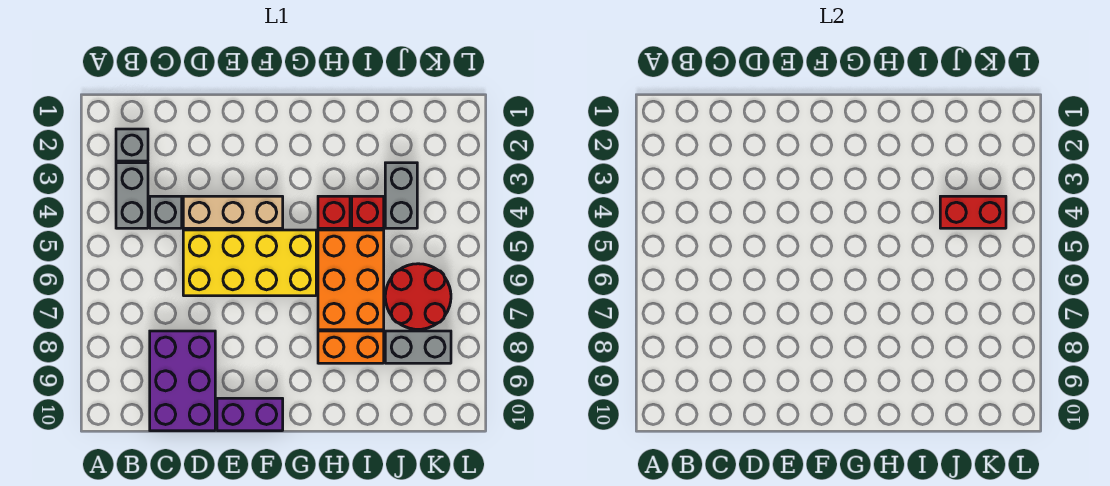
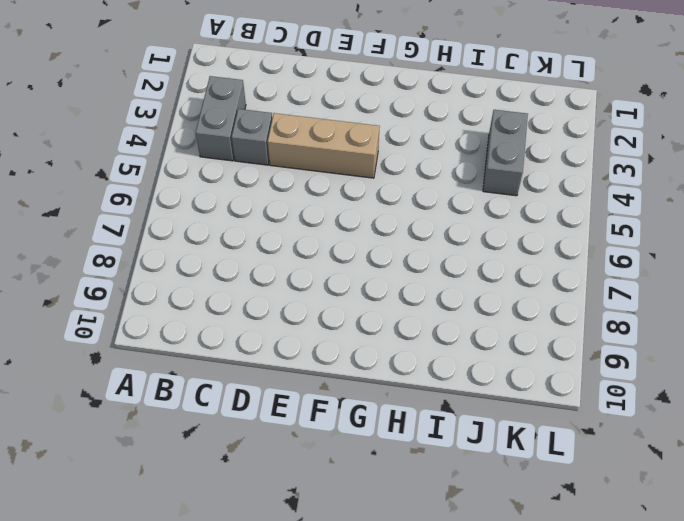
none -> grey brick B2 level 1
none -> purple brick C8:D10 level 1
none -> yellow brick D5:G6 level 1

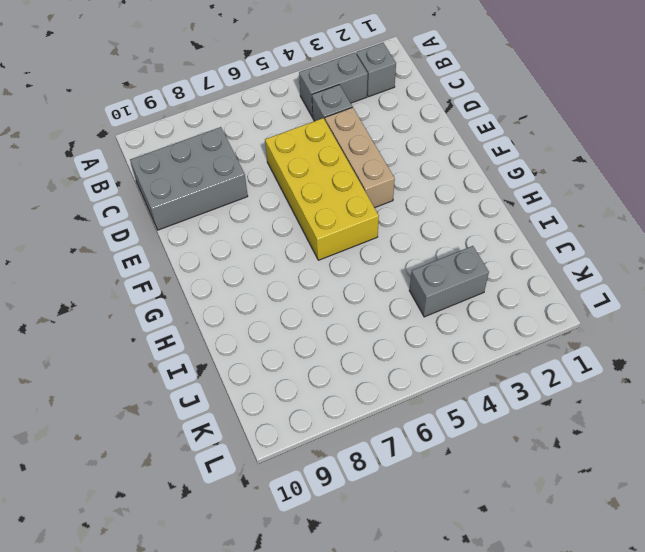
grey brick C8:D10 level 1 -> purple brick C8:D10 level 1
none -> purple brick E10:F10 level 1
none -> red brick H4 level 1
none -> orange brick H5:I7 level 1

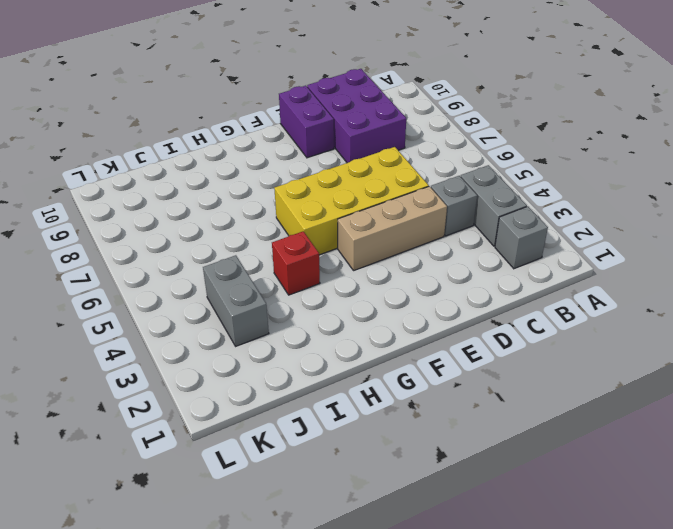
purple brick E9:E10 level 1 -> purple brick E10:F10 level 1
none -> orange brick H5:I7 level 1
none -> orange brick H8:I8 level 1
none -> red brick I4 level 1

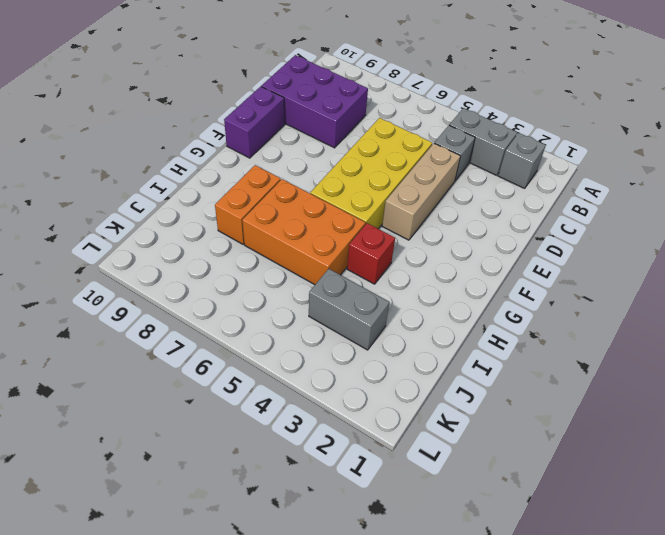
none -> red brick I4 level 1
none -> red round brick J6:K7 level 1
none -> grey brick J8:K8 level 1

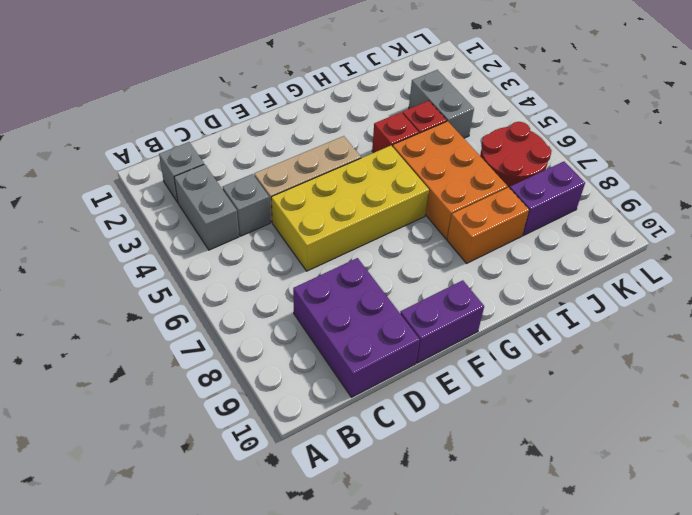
purple brick J8:K8 level 1 -> grey brick J8:K8 level 1
none -> red brick J4:K4 level 2

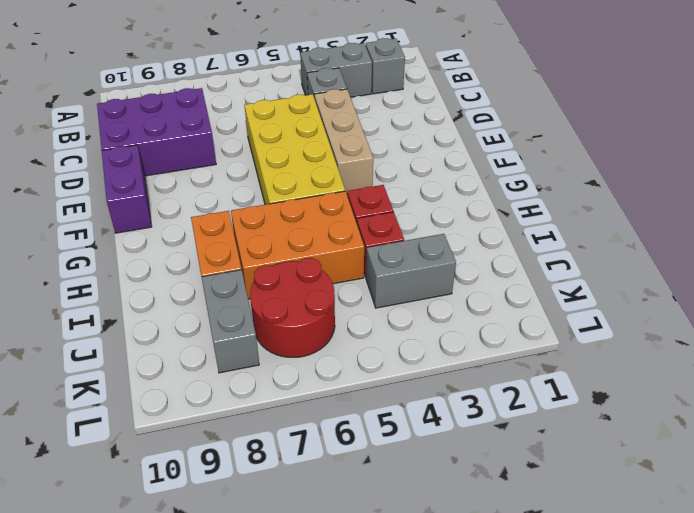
none -> red brick J4:K4 level 2

